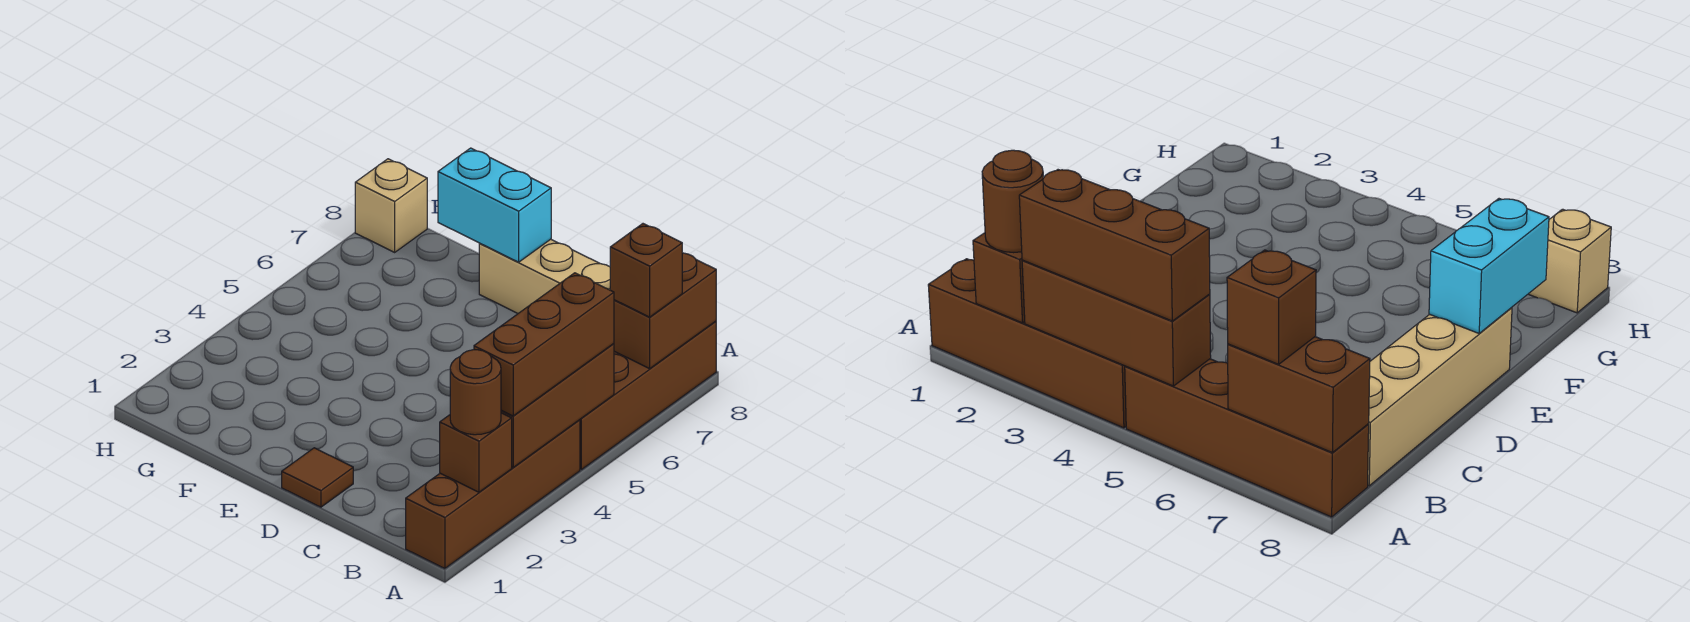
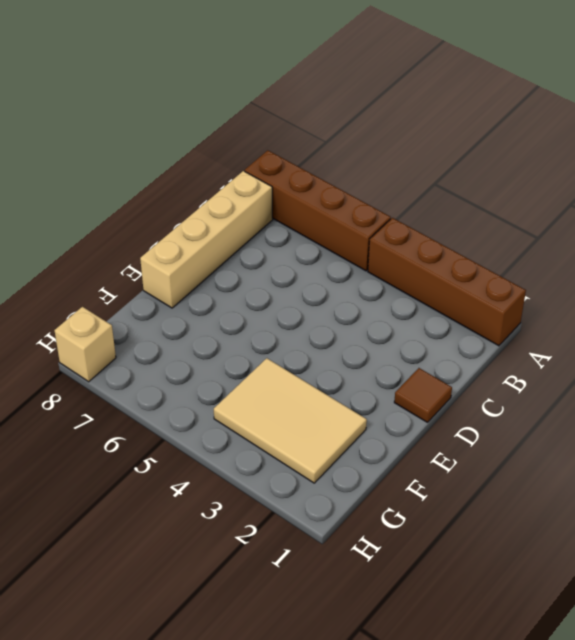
tan tile F2:G4 level 1 -> none
none -> brown brick A2 level 2
none -> brown brick A3:A5 level 2
none -> brown brick A7:A8 level 2

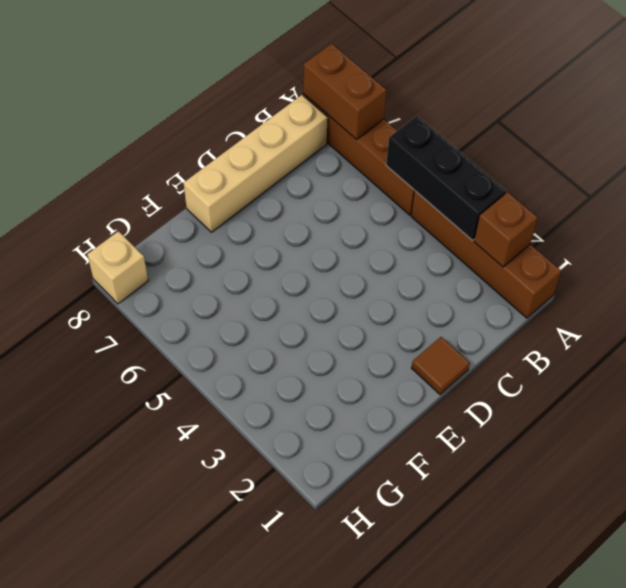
black brick A3:A5 level 2 -> brown brick A3:A5 level 2
none -> cyan brick E8:F8 level 2
none -> brown round brick A2 level 3
none -> brown brick A3:A5 level 3

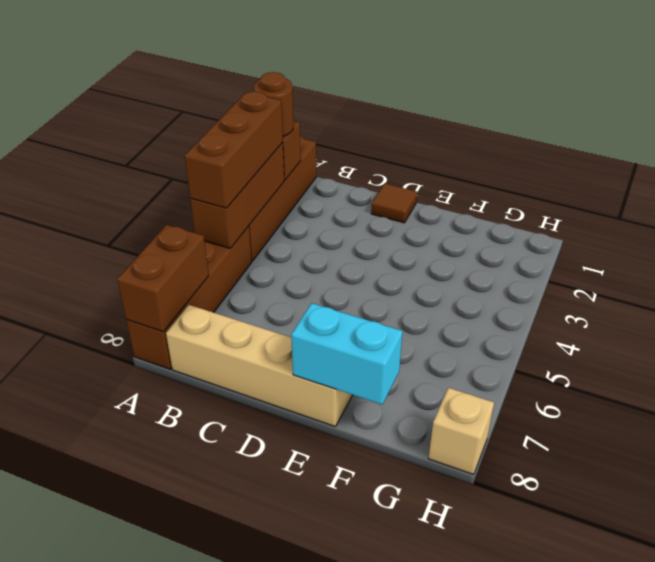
none -> brown brick A7 level 3

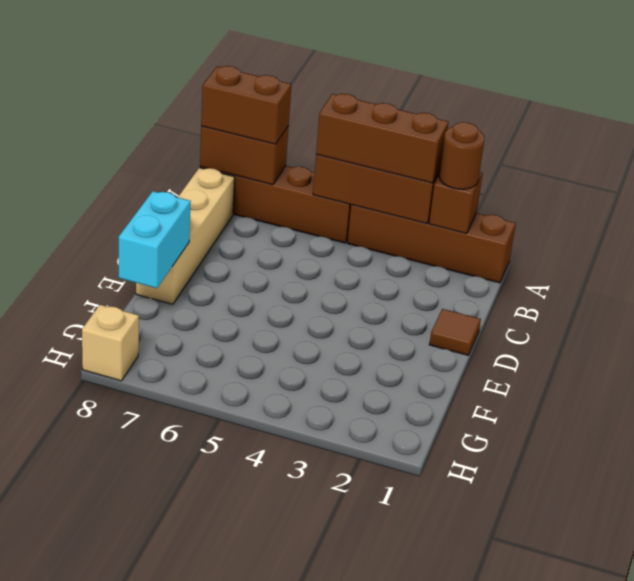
brown brick A7:A8 level 3 -> brown brick A7 level 3

